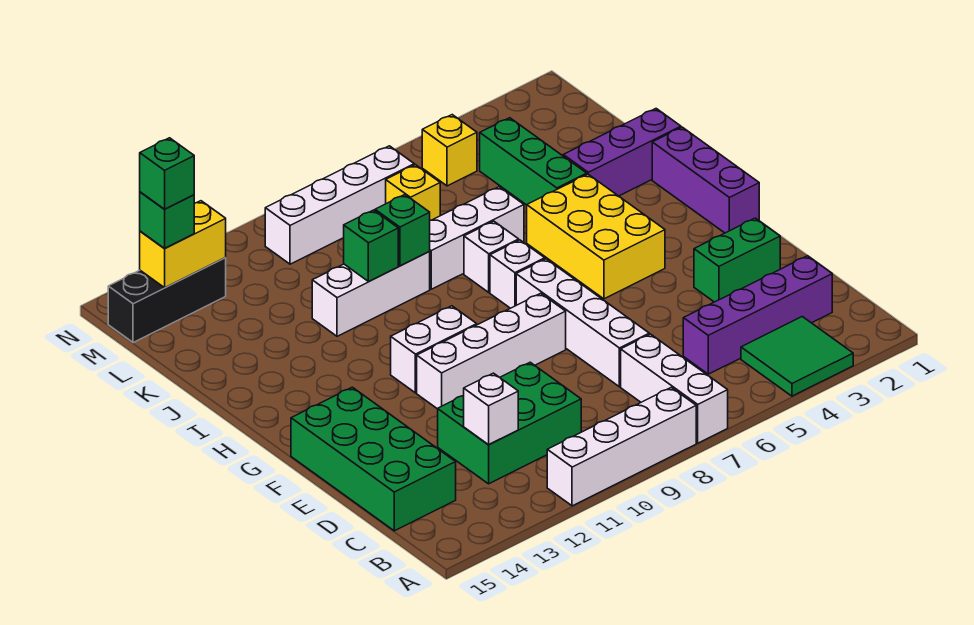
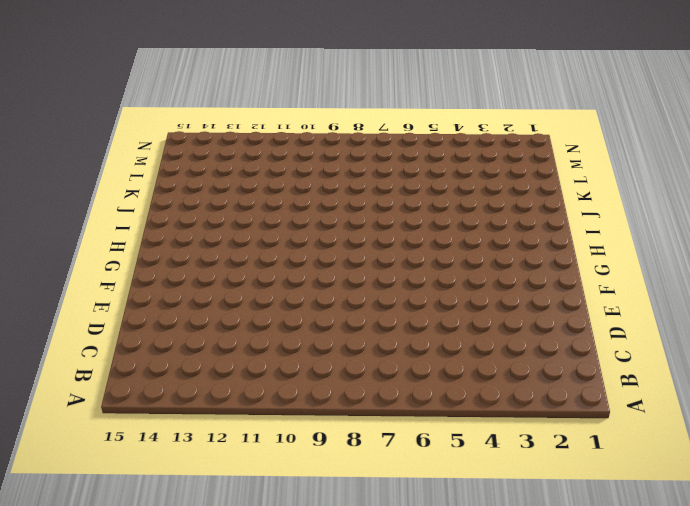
none -> green tile A3:B4 level 1
none -> white brick A7:C7 level 1
none -> white brick A8:A11 level 1

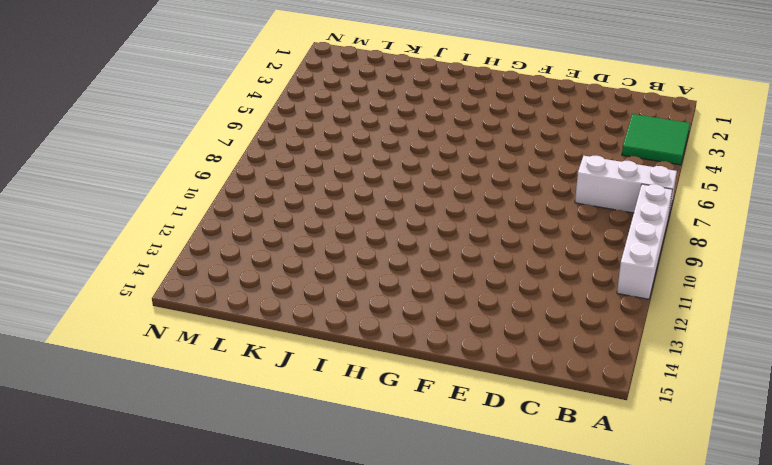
none -> purple brick C2:C5 level 1
none -> green brick C10:D12 level 1
none -> green brick C14:F15 level 1

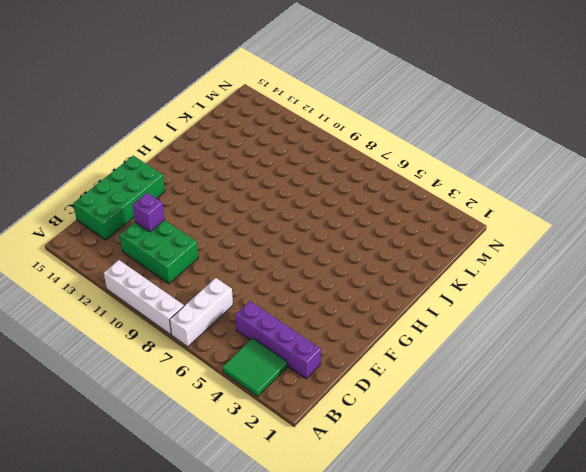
purple brick D12 level 2 -> none
none -> white brick D7:G7 level 1
none -> green brick E2:E3 level 1
none -> white brick F8:F11 level 1

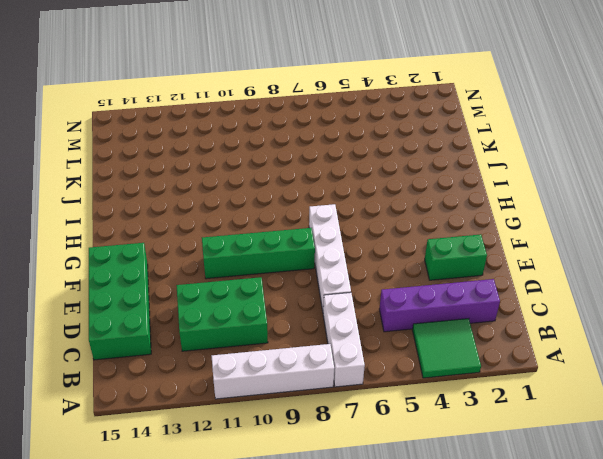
green brick F8:F11 level 1 -> white brick F8:F11 level 1
none -> purple brick G1:I1 level 1
none -> yellow brick G4:I5 level 1
none -> white brick G10:G11 level 1

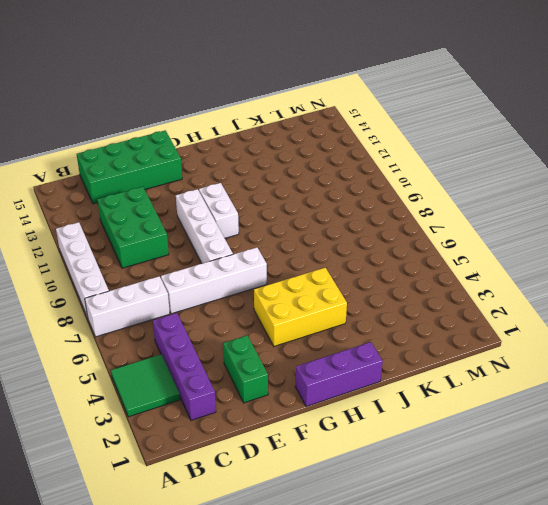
none -> white brick H7 level 1
none -> white brick I7 level 1
none -> purple brick J1:J3 level 1

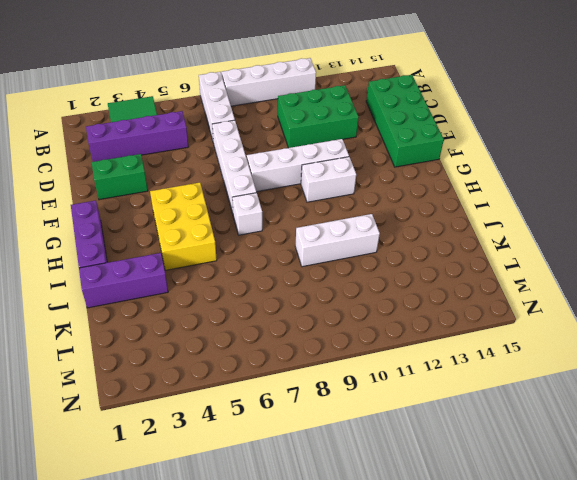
none -> white brick I7 level 1
none -> green brick J4:L4 level 1
none -> white brick J6:J8 level 1

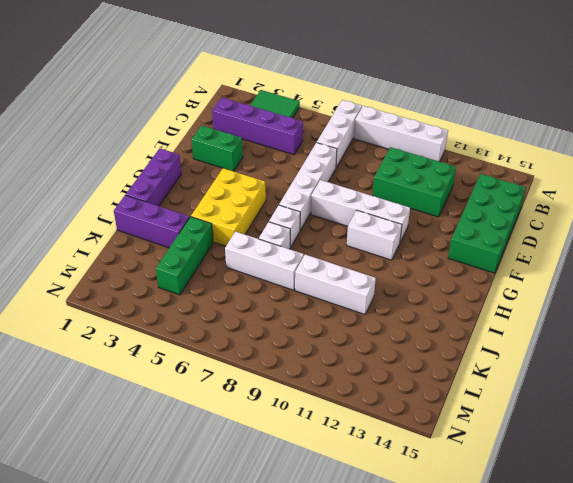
none -> yellow brick L7 level 1
none -> yellow brick M5 level 1
none -> white brick M7:M10 level 1

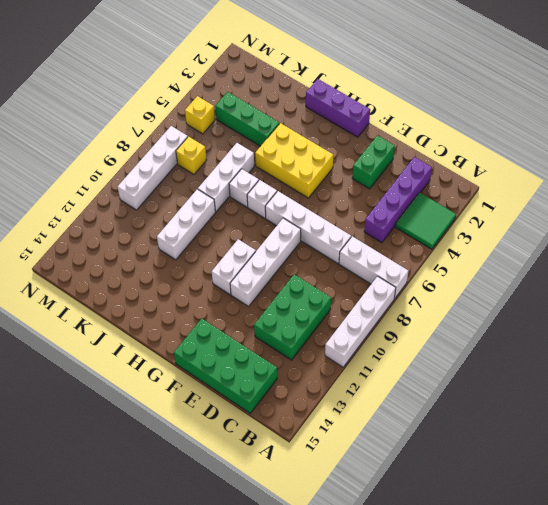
none -> purple brick J1:J3 level 1
none -> black brick M13:M15 level 1
none -> white brick C12 level 2

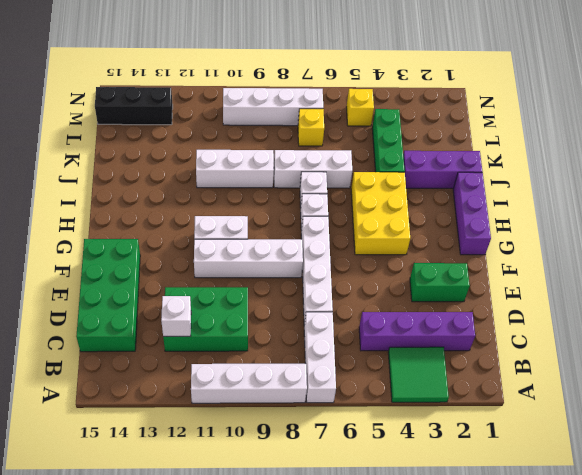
none -> green brick J9 level 2
none -> green brick J10 level 2
none -> yellow brick M13:M14 level 2

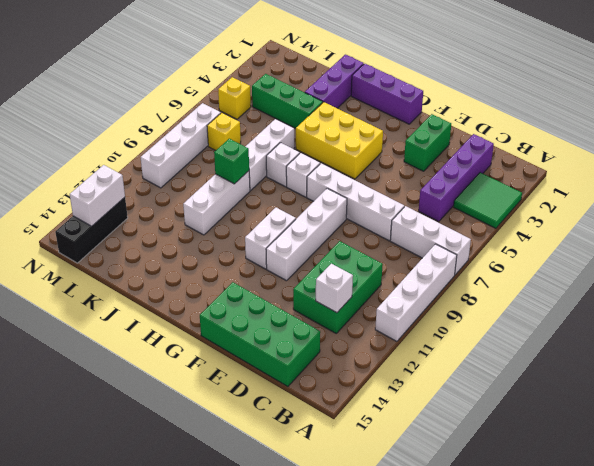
white brick M13:M14 level 2 -> yellow brick M13:M14 level 2
none -> green brick J10 level 2
none -> green brick M14 level 3
none -> green brick M14 level 4

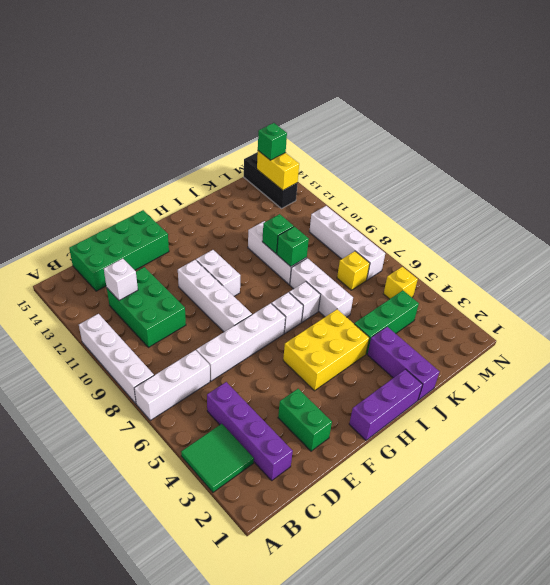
none -> green brick M14 level 4

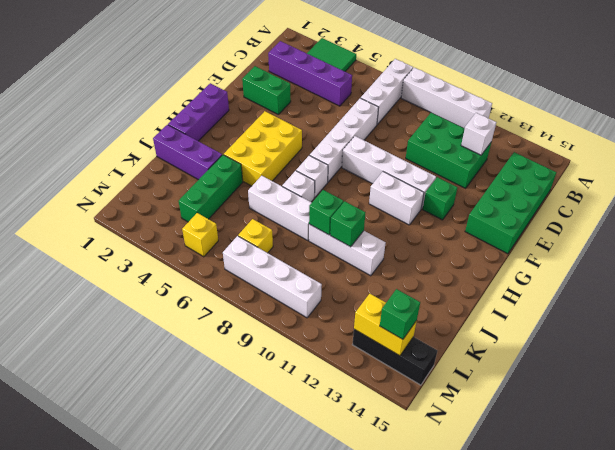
green brick F12 level 1 -> green brick M14 level 4

